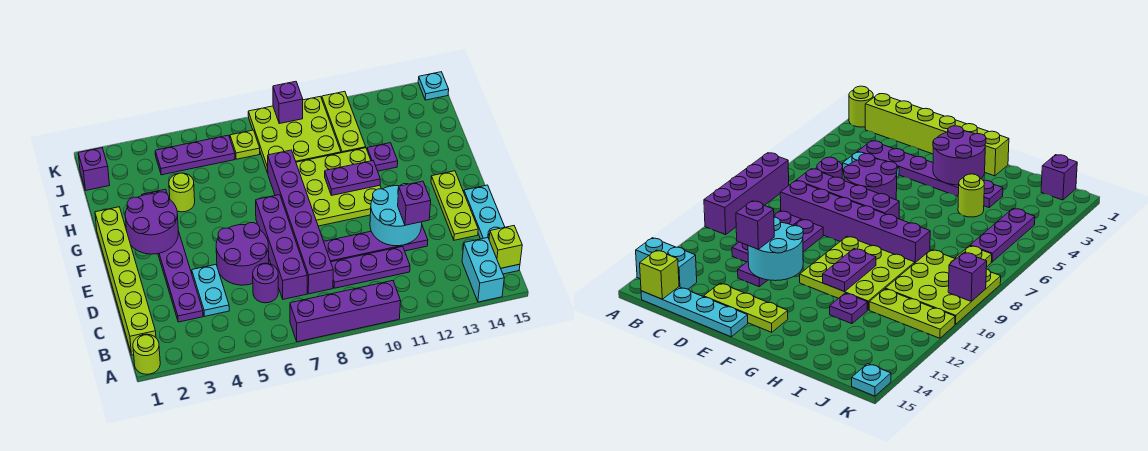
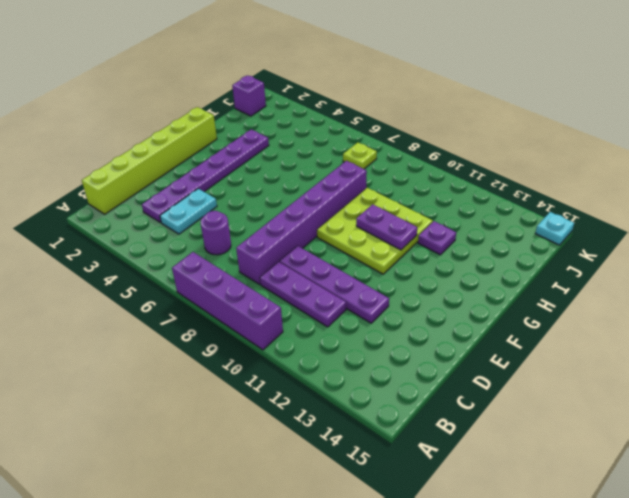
none -> lime round brick A1 level 1
none -> cyan brick A14:B14 level 1
none -> cyan plate B15:E15 level 1

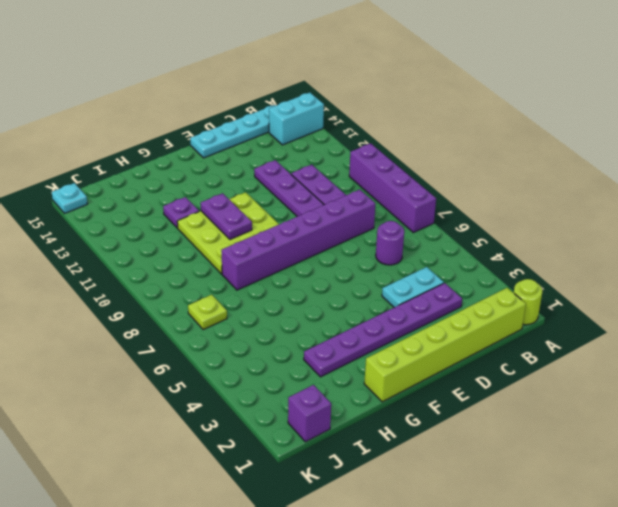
none -> purple brick C7:F7 level 1
none -> purple round brick D5:E6 level 1
none -> lime plate D14:F14 level 1

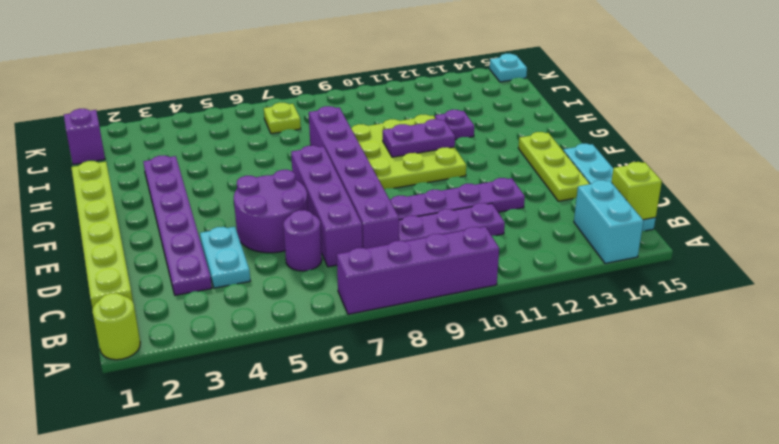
none -> lime round brick H4 level 1
none -> lime plate I8:K10 level 1
none -> lime plate I11:K11 level 1

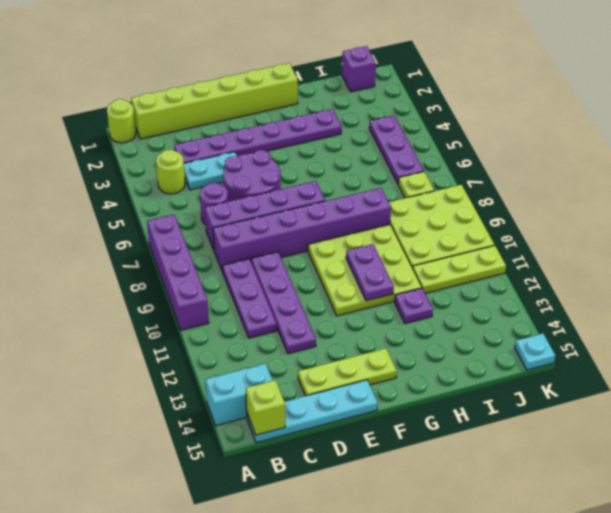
lime round brick B4 level 1 -> lime round brick H4 level 1
none -> cyan round brick D11:E12 level 2
none -> purple round brick F2:G3 level 2
none -> purple brick K9 level 2

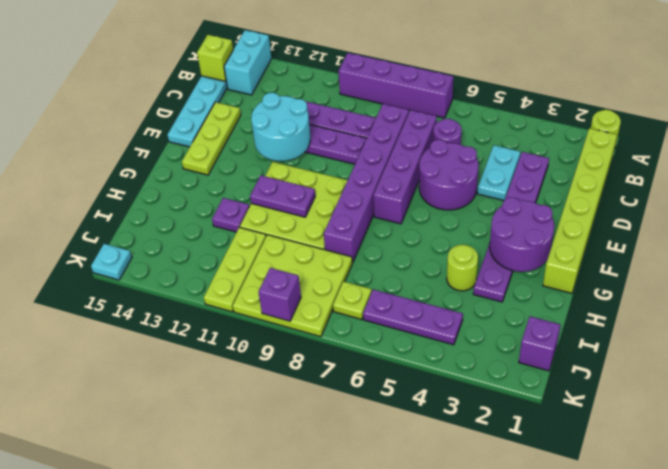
none -> purple brick D12 level 3

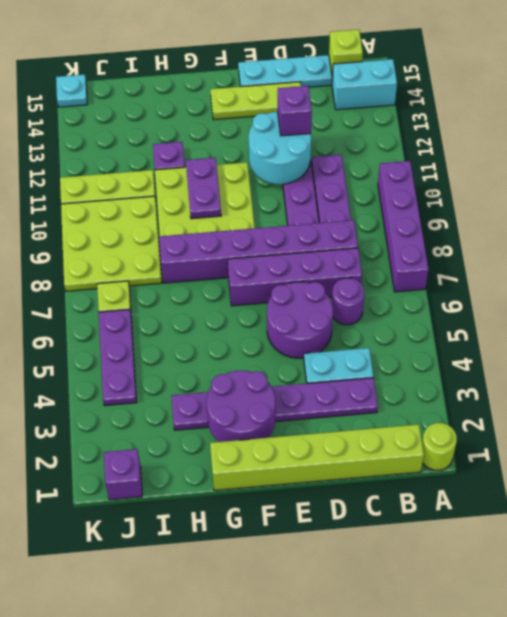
none -> lime round brick H4 level 1
none -> purple brick K9 level 2

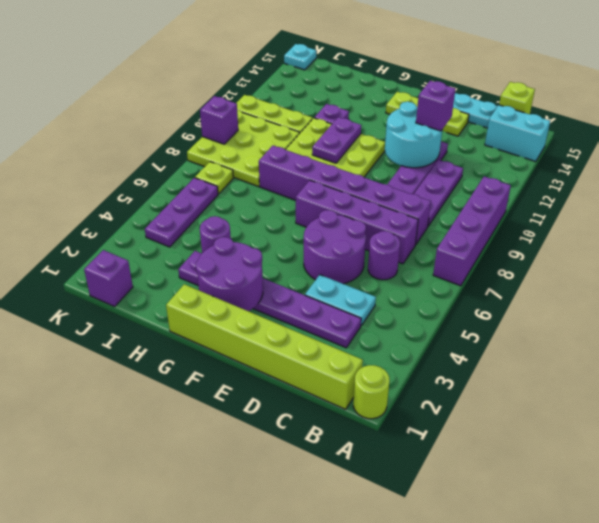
purple round brick H4 level 1 -> lime round brick H4 level 1

